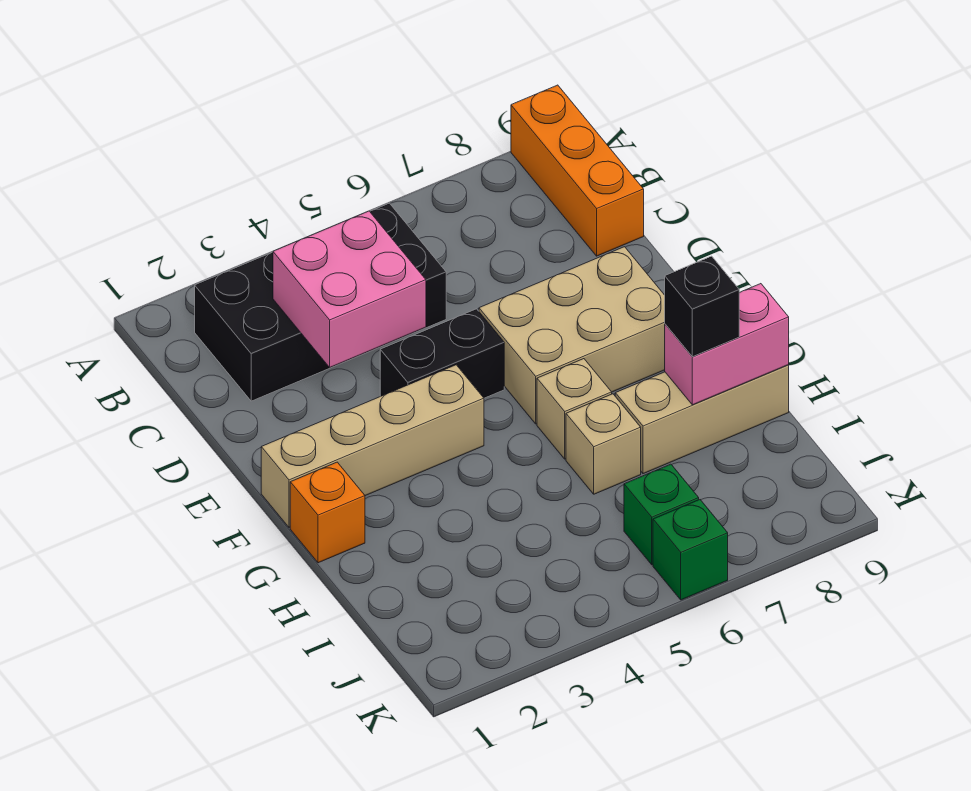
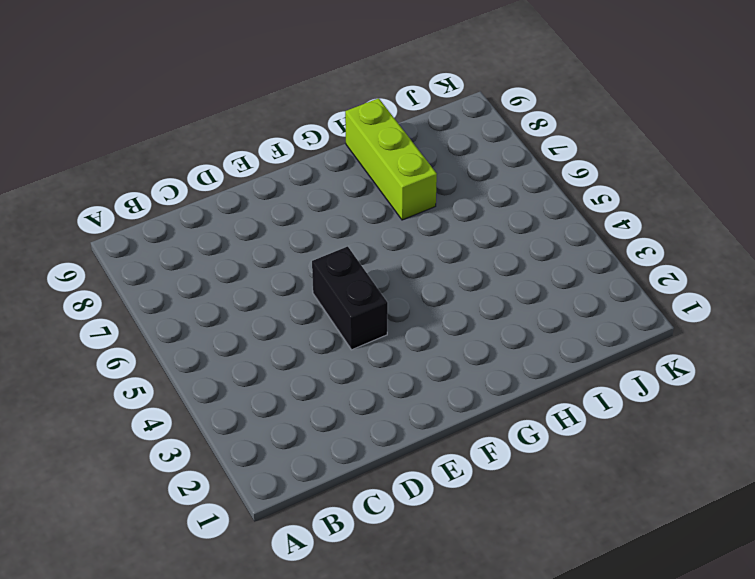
lime brick H7:H9 level 1 -> tan brick H7:H9 level 1
none -> orange brick A9:C9 level 1
none -> black brick B2:C5 level 1
none -> tan brick E6:F8 level 1

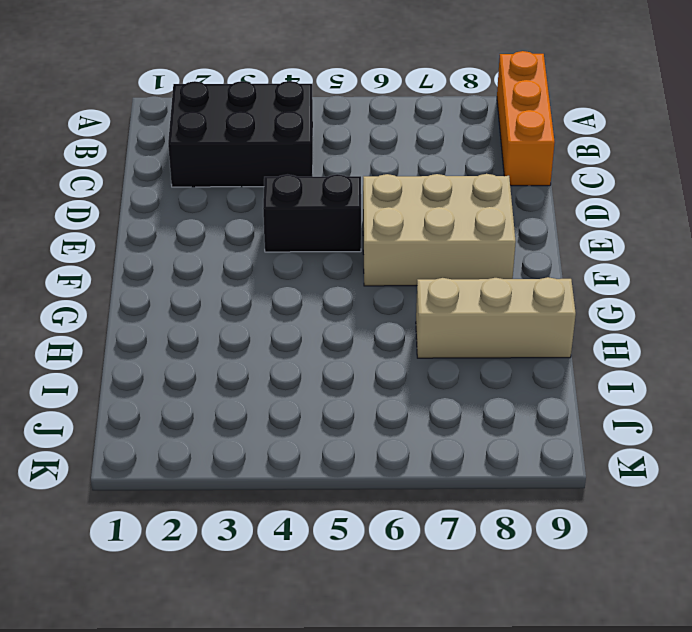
black brick B2:C4 level 1 -> black brick B2:C5 level 1
none -> tan brick F1:F4 level 1
none -> orange brick G1 level 1
none -> tan brick G6 level 1

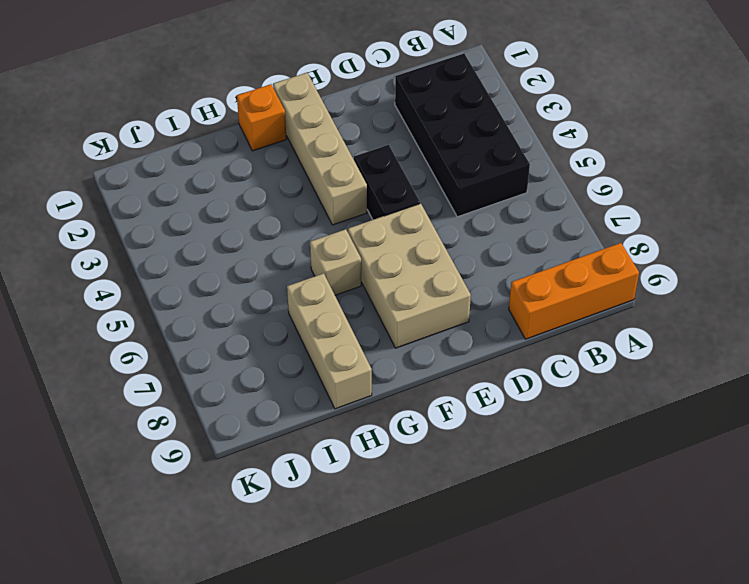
none -> tan brick H6 level 1
none -> green brick J6 level 1
none -> green brick K6 level 1

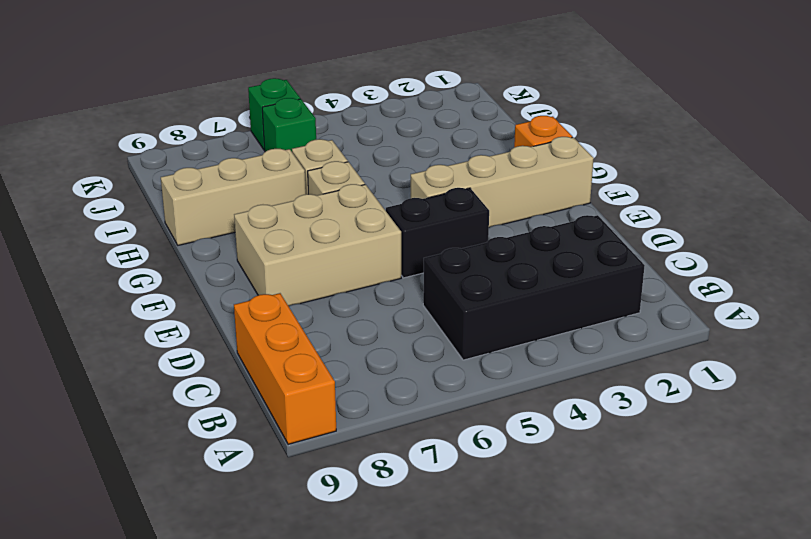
none -> pink brick C3:D4 level 2
none -> pink brick H8:H9 level 2
none -> black brick H8 level 3

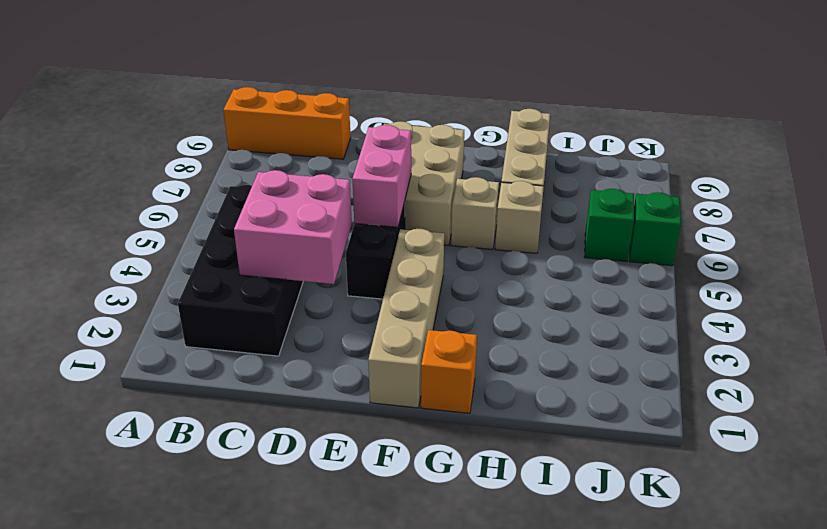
pink brick E5:E6 level 2 -> pink brick H8:H9 level 2
none -> black brick H8 level 3

